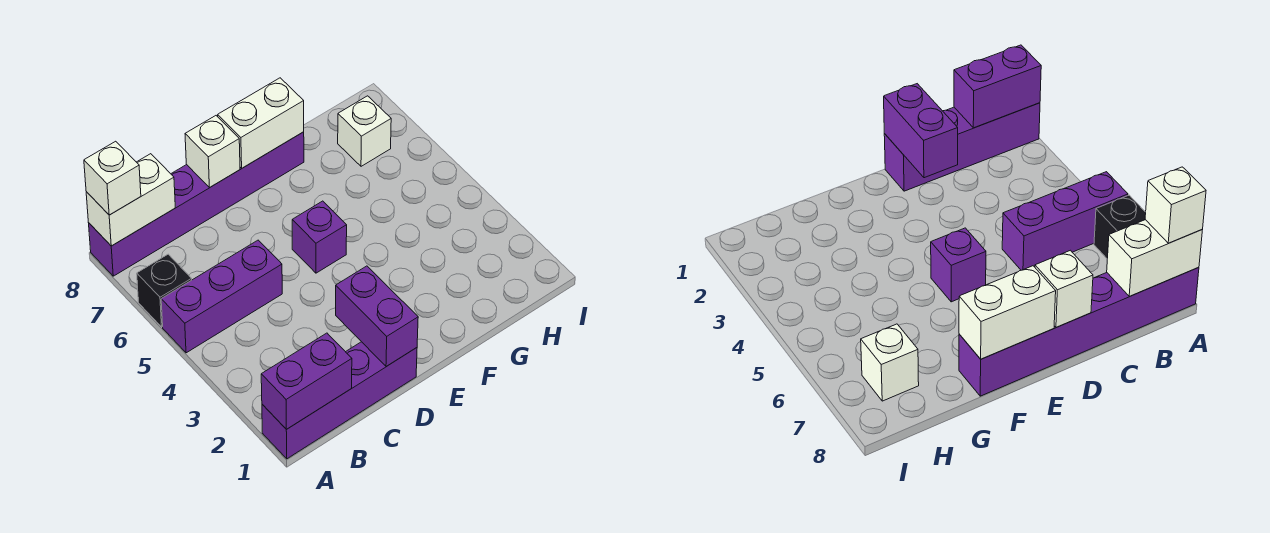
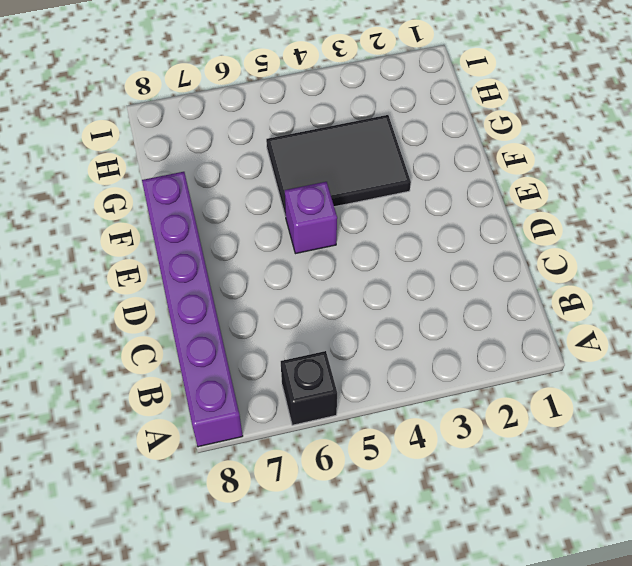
black tile F3:G5 level 1 -> none
none -> purple brick A1:D1 level 1
none -> purple brick A5:C5 level 1
none -> white brick H7 level 1

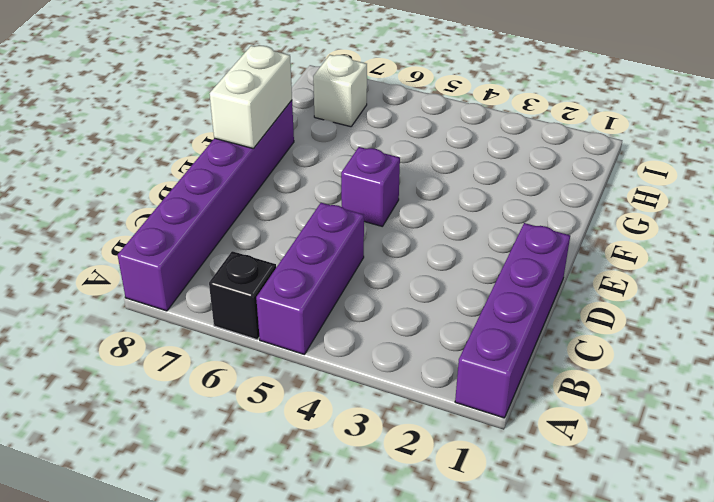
none -> purple brick A1:B1 level 2
none -> white brick A8:B8 level 2
none -> purple brick D1:D2 level 2

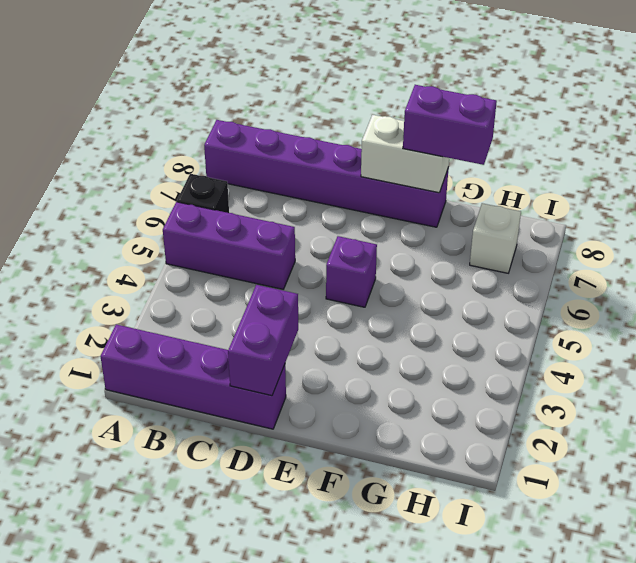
purple brick F8:G8 level 3 -> purple brick A1:B1 level 2
none -> white brick A8:B8 level 2
none -> white brick D8 level 2
none -> white brick A8 level 3

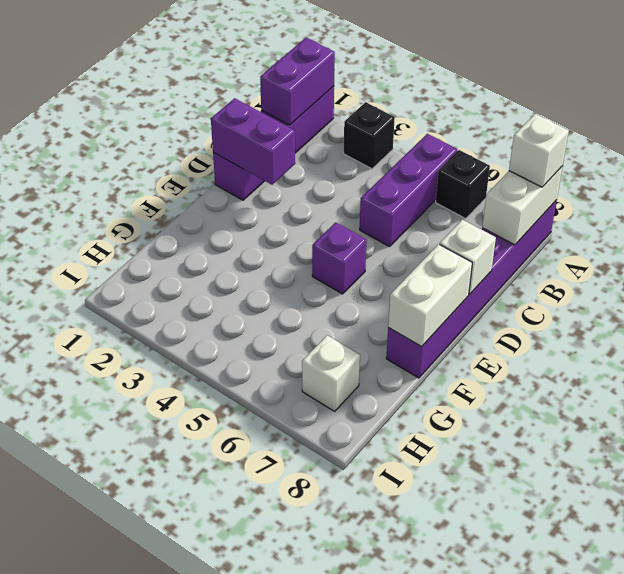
black brick A3 level 1 -> none

